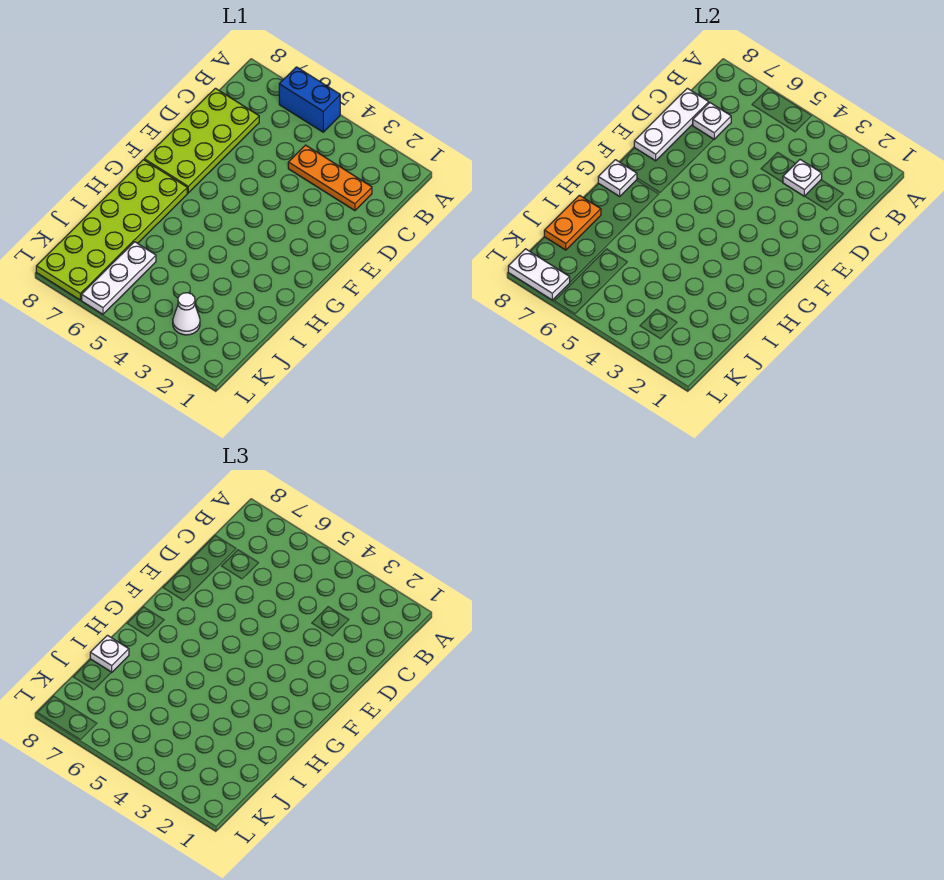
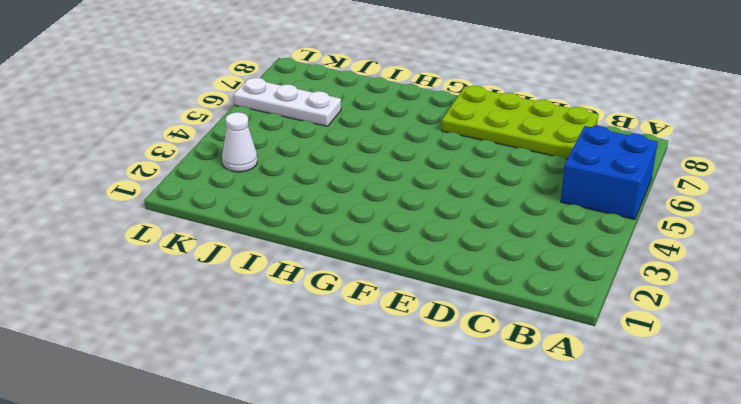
blue brick A5:B6 level 1 -> blue brick A5:A6 level 1
none -> orange plate C2:C4 level 1
none -> lime plate G7:L8 level 1
none -> white plate C3 level 2

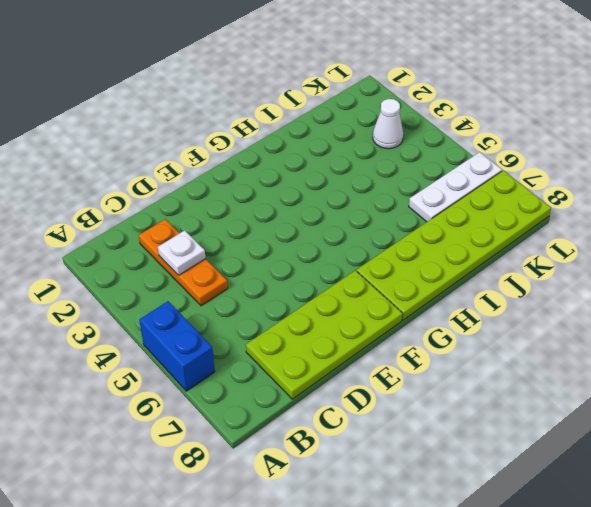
none -> white plate C7 level 2
none -> white plate C8:E8 level 2
none -> white plate G8 level 2

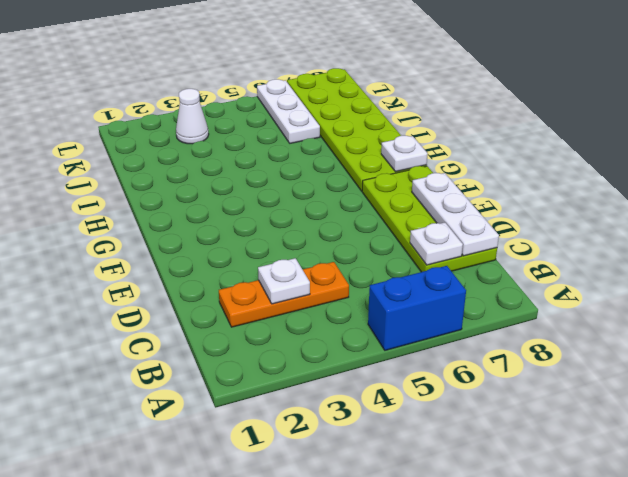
none -> orange plate I8:J8 level 2
none -> white plate L7:L8 level 2
none -> white plate I8 level 3

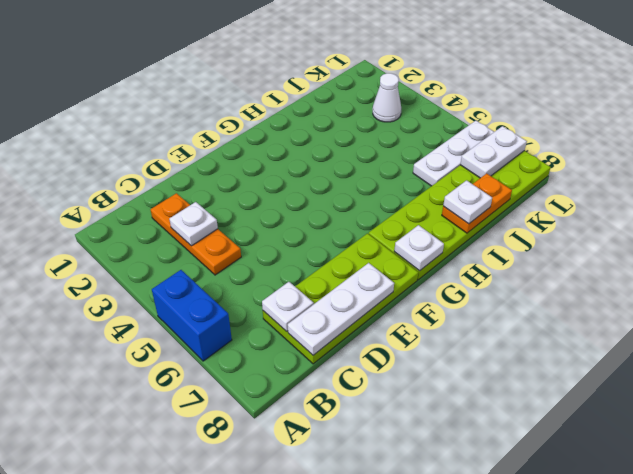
white plate K7:L7 level 2 -> white plate L7:L8 level 2

